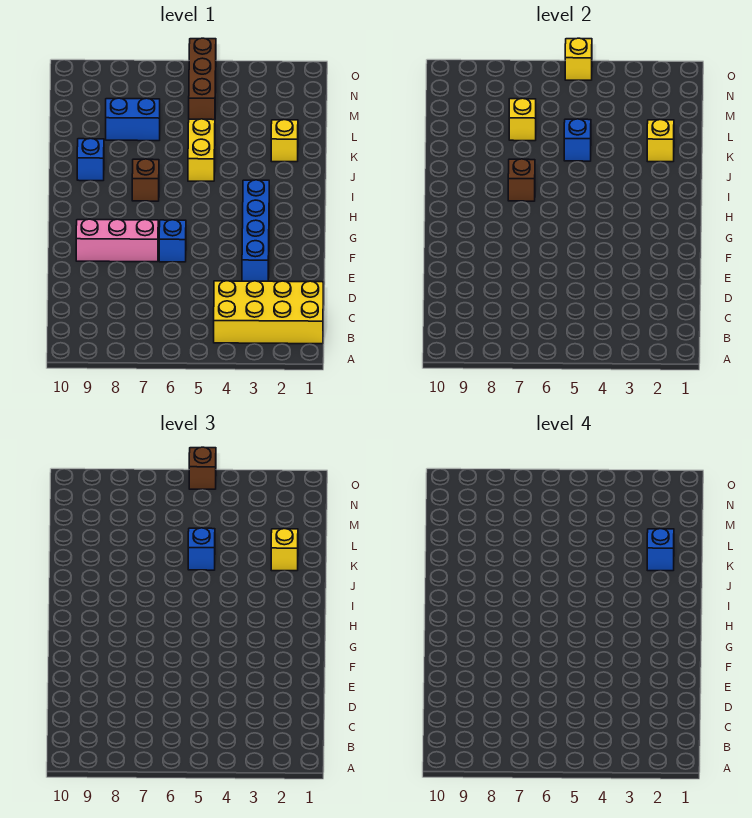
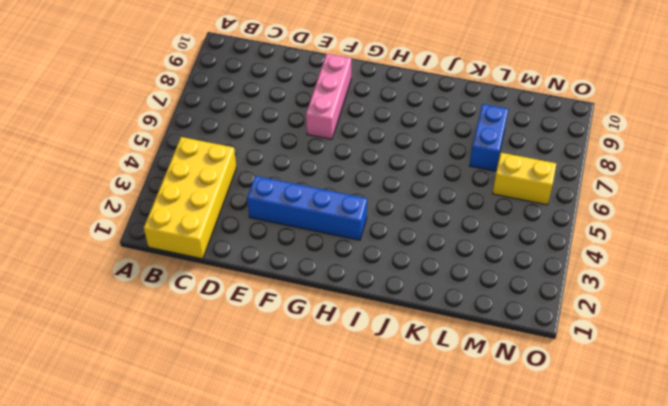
yellow brick M6:N6 level 1 -> yellow brick J5:K5 level 1
none -> blue brick F6 level 1
none -> brown brick I7 level 1
none -> blue brick J9 level 1

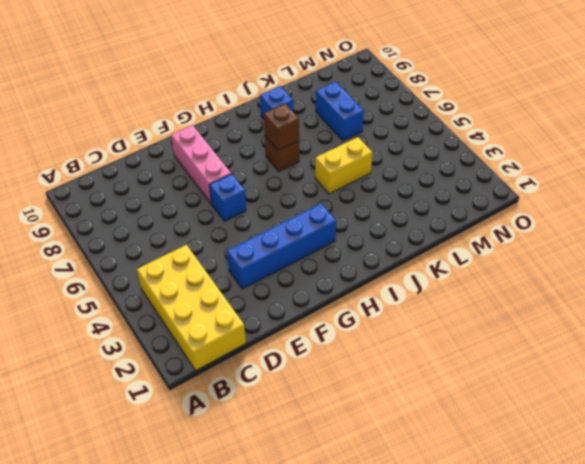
none -> yellow brick K2 level 1
none -> brown brick M5:O5 level 1
none -> yellow brick K2 level 2

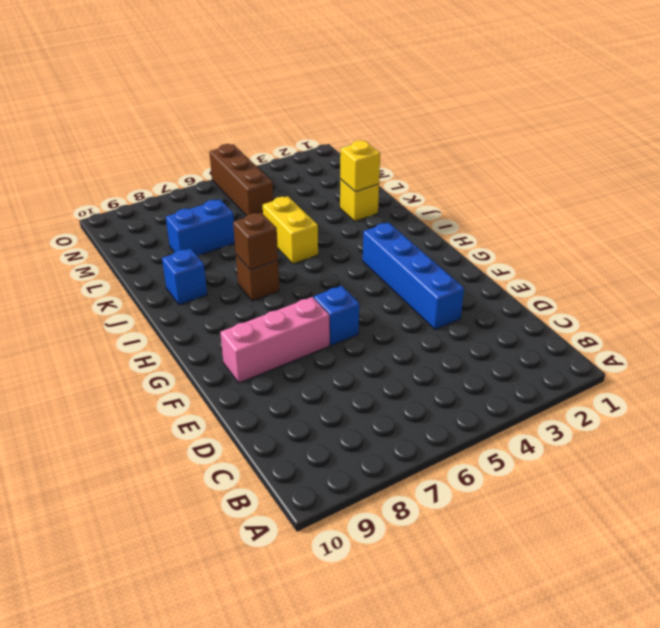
none -> yellow brick B1:C4 level 1
none -> blue brick K5 level 2
none -> yellow brick L7 level 2

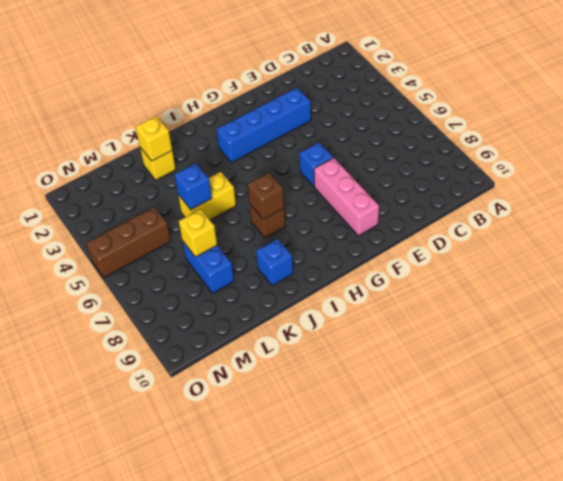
none -> yellow brick B1:C4 level 1
none -> yellow brick O5 level 2
none -> yellow brick K2 level 3

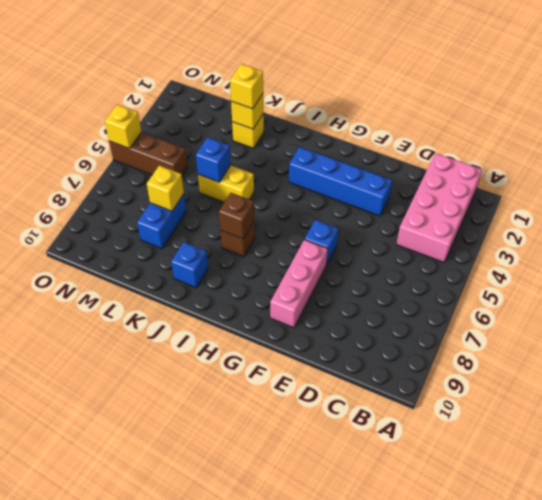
pink brick B1:C4 level 1 -> yellow brick B1:C4 level 1
none -> blue brick K5 level 3
none -> brown brick O5 level 3
none -> blue brick K2 level 4

